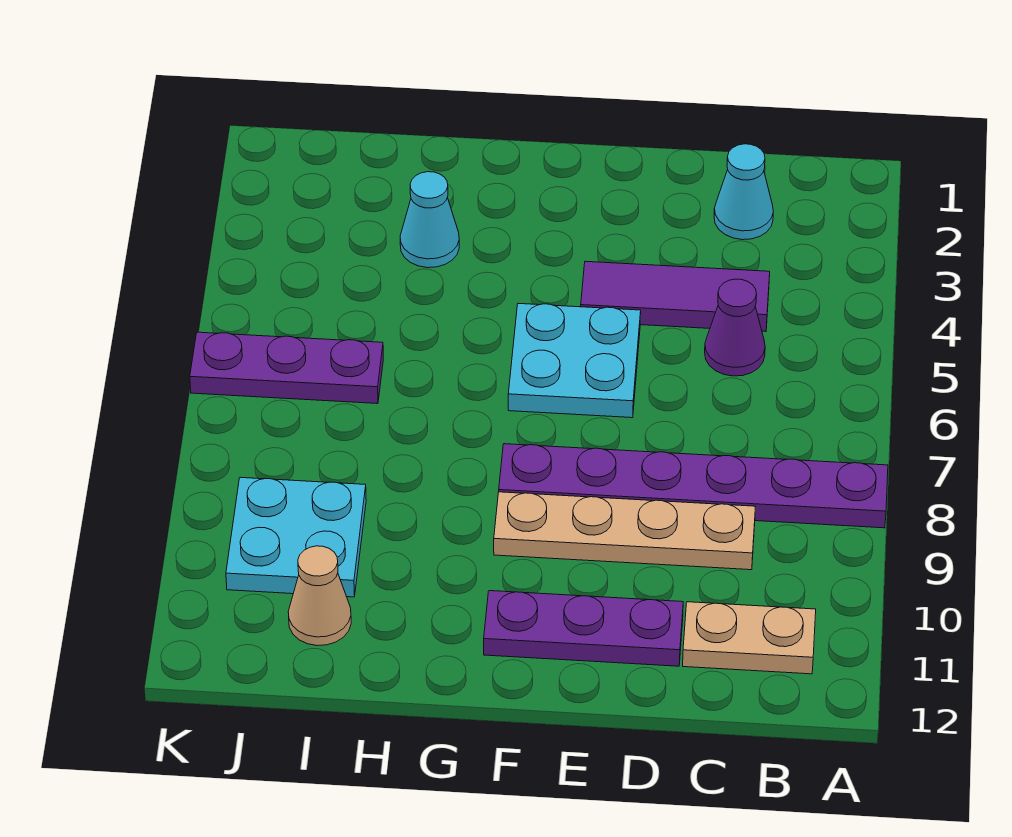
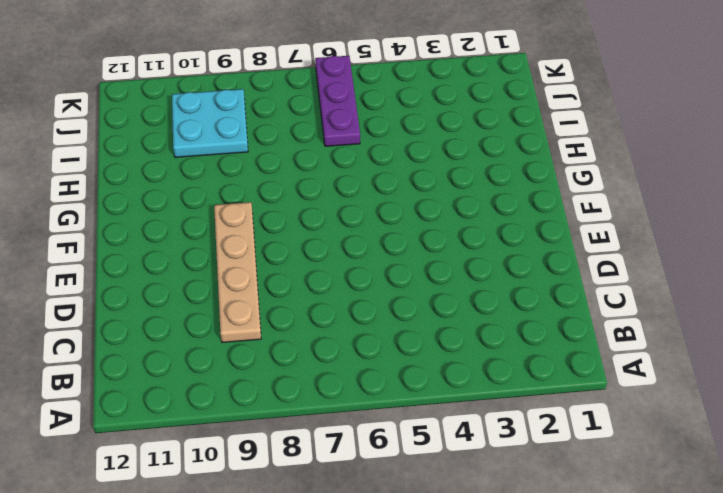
none -> purple plate A8:F8 level 1
none -> tan plate B11:C11 level 1
none -> cyan cone C2 level 1

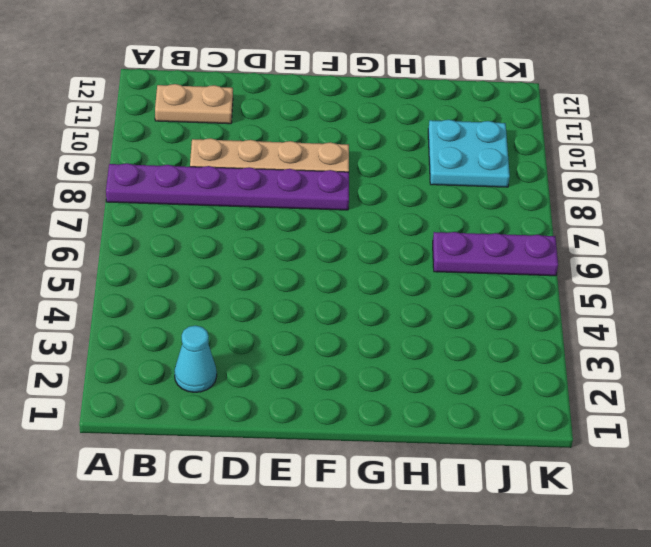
none -> purple tile C4:E4 level 1
none -> purple cone C5 level 1
none -> purple plate D11:F11 level 1

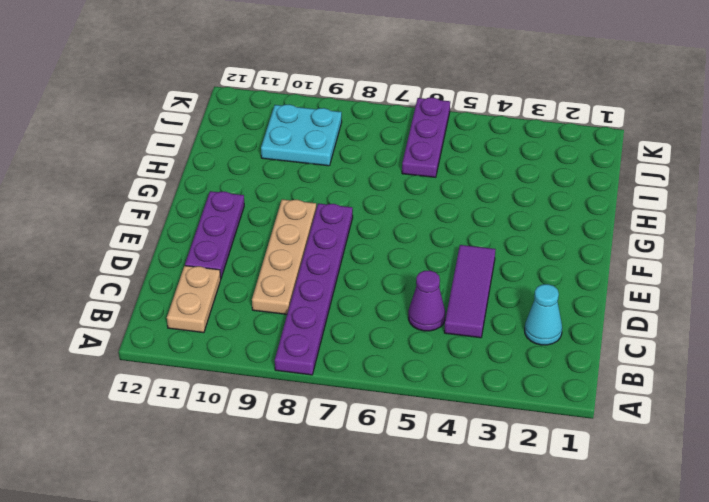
none -> cyan plate E5:F6 level 1
none -> cyan cone H3 level 1
none -> tan cone I11 level 1

